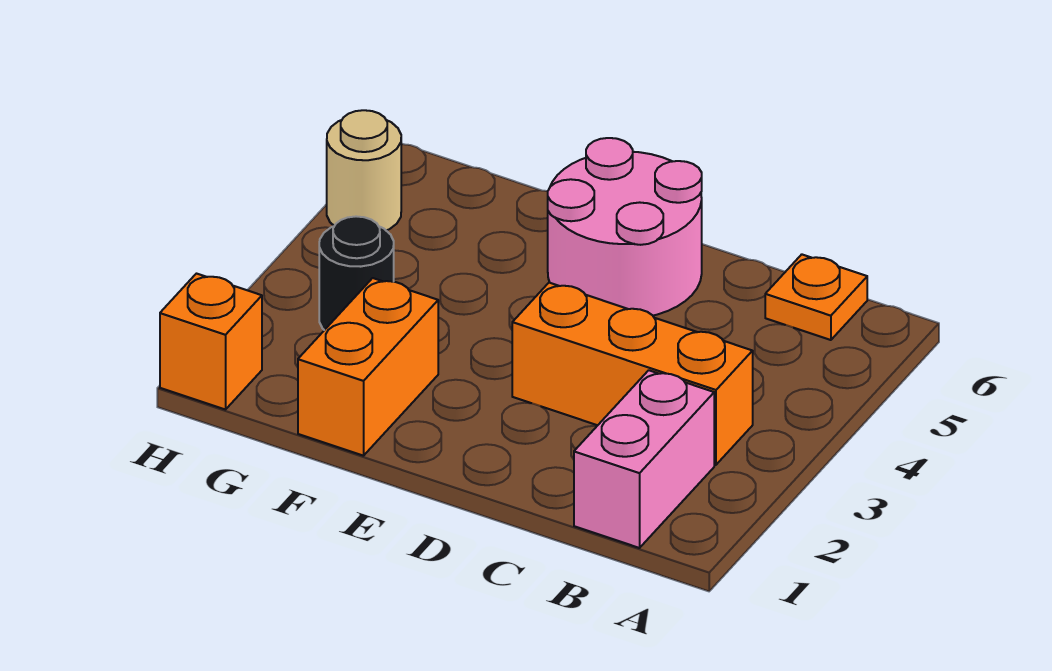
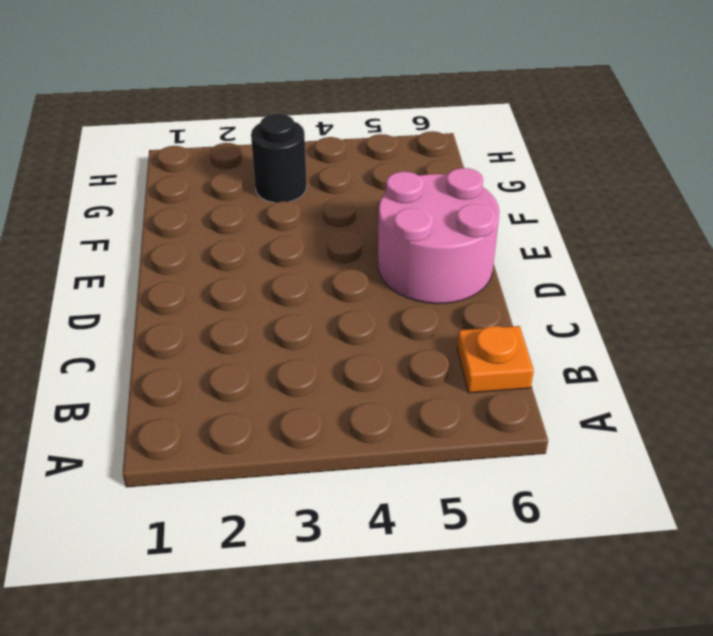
none -> pink brick B1:B2 level 1
none -> orange brick B3:D3 level 1

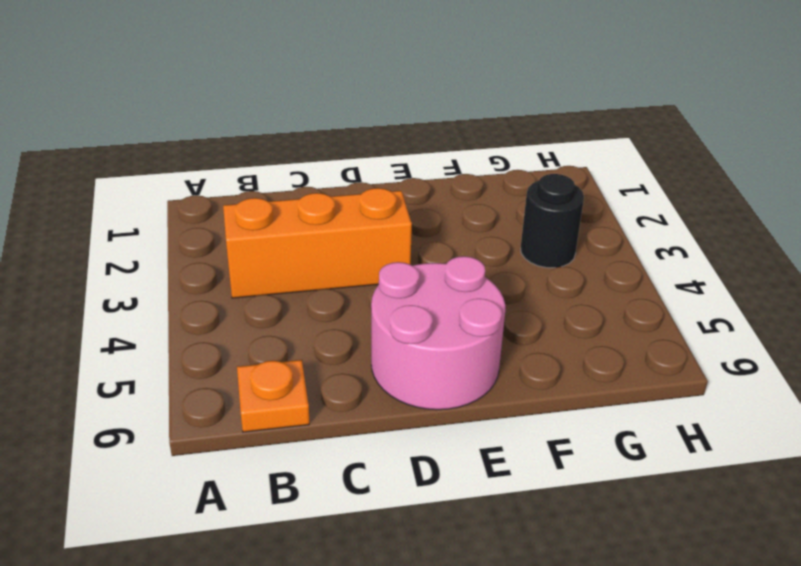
none -> pink brick B1:B2 level 1
none -> orange brick F1:F2 level 1

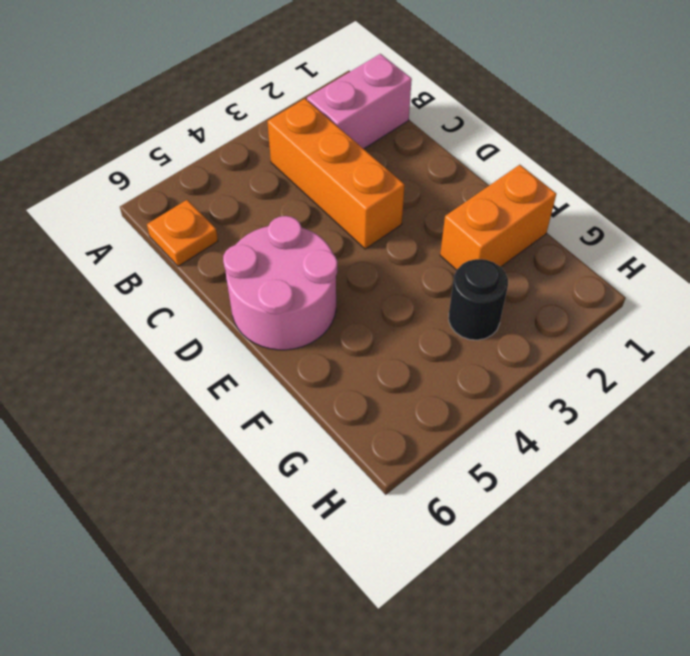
none -> orange brick H1 level 1
none -> tan round brick H5 level 1

